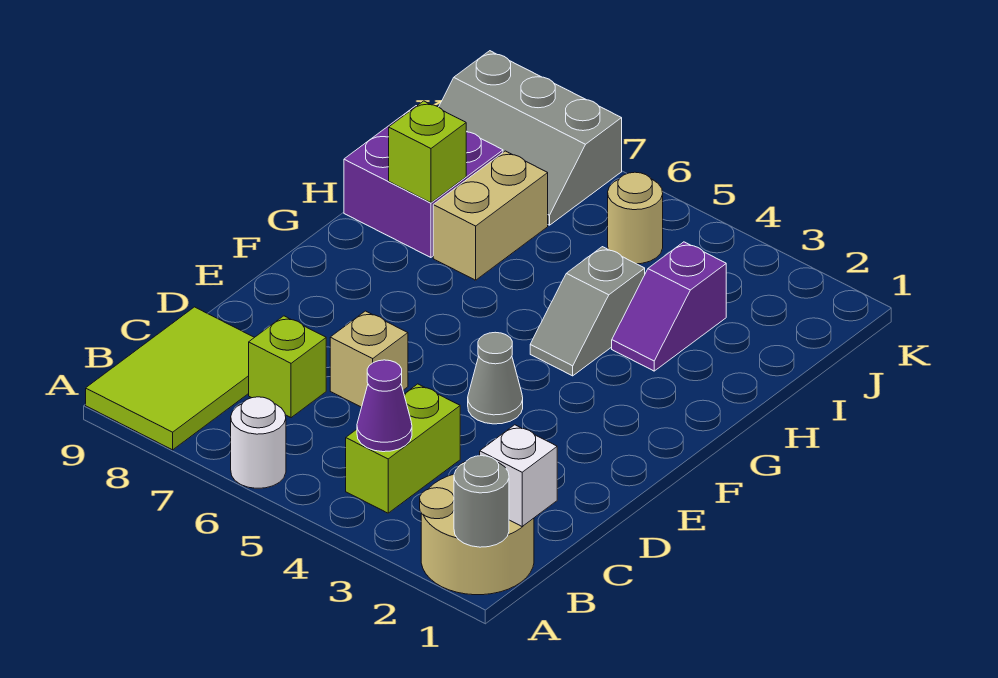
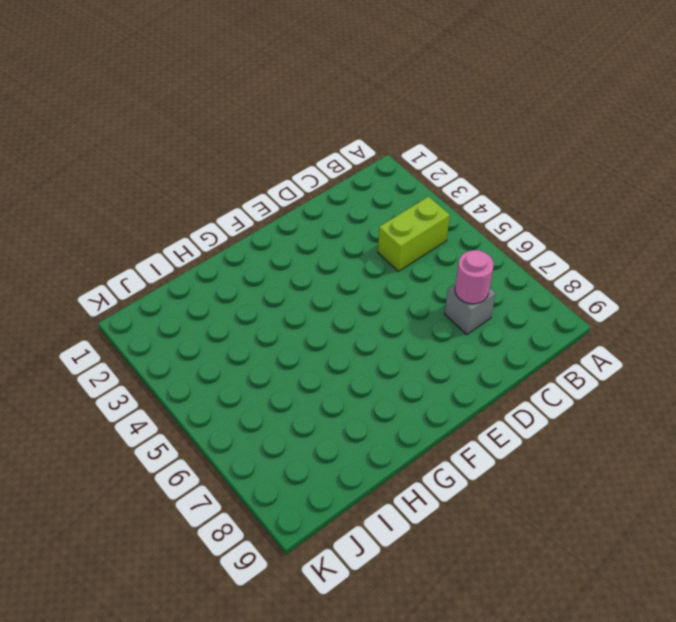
grey brick C7 level 1 -> lime brick C7 level 1
pink round brick C7 level 2 -> none
none -> tan round brick A1:B2 level 1
none -> white round brick A6 level 1
none -> lime tile A8:C9 level 1

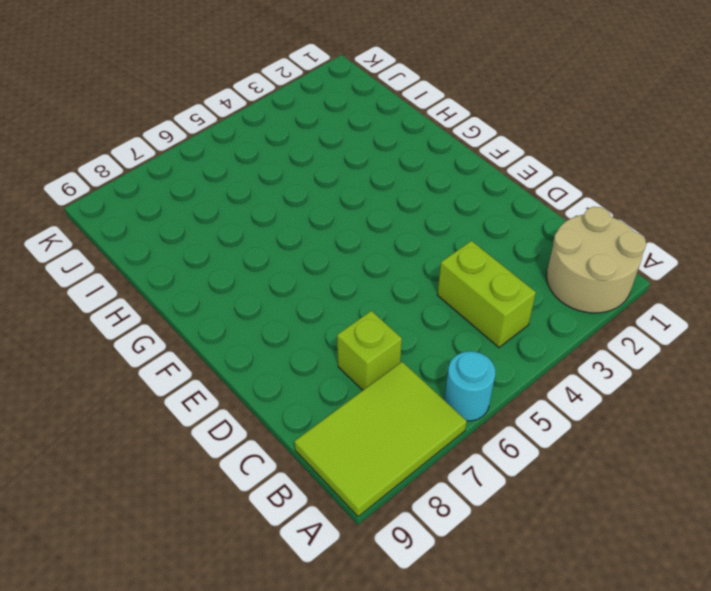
cyan round brick A6 level 1 -> white round brick A6 level 1
lime tile A7:B9 level 1 -> lime tile A8:C9 level 1
none -> tan brick D6 level 1
none -> grey cone E4 level 1
none -> grey slope G4:H4 level 1 top H

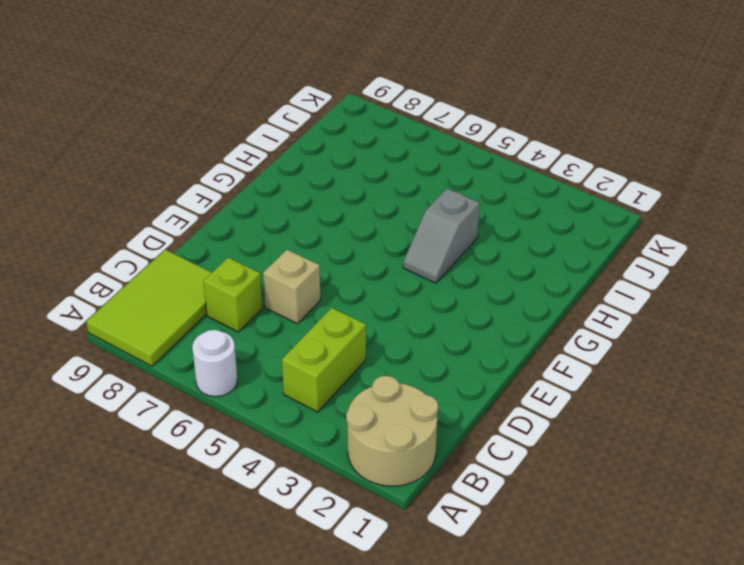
none -> grey cone E4 level 1
none -> purple slope H3:I3 level 1 top I
none -> tan brick H7:I7 level 1

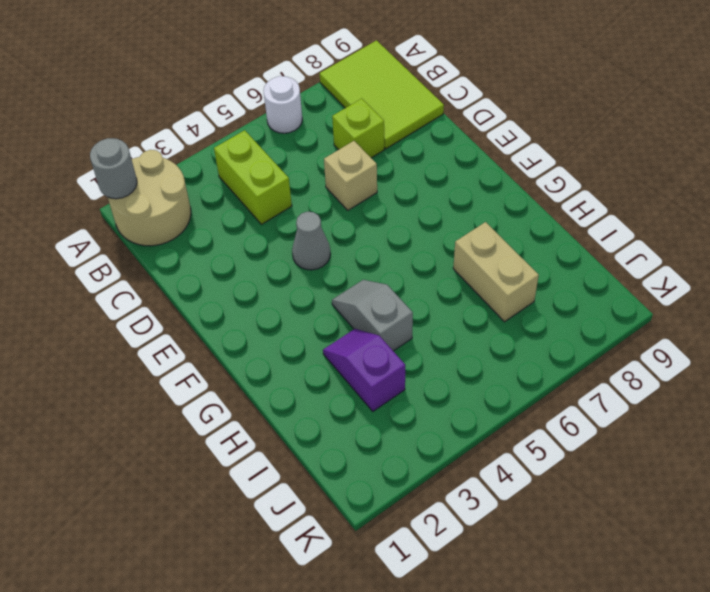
none -> purple brick H8:I9 level 1
none -> tan round brick J5 level 1
none -> grey slope J7:K9 level 1 top K

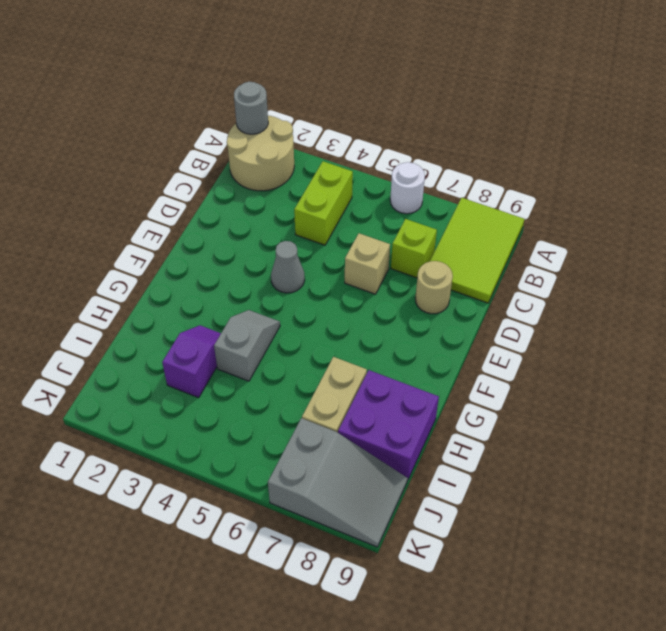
tan round brick D8 level 1 -> tan round brick J5 level 1
grey slope J7:K9 level 1 top 7 -> grey slope J7:K9 level 1 top K
none -> white brick B1 level 2
none -> purple cone B4 level 2
none -> lime brick H8 level 2

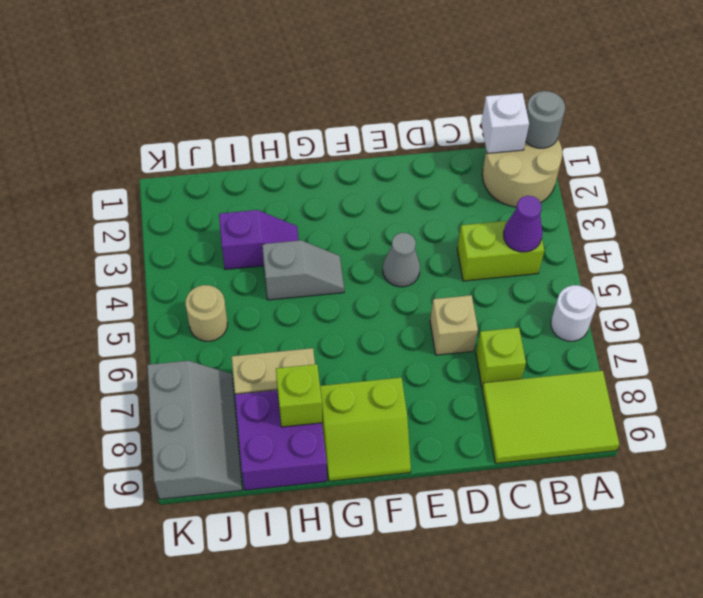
lime slope F8:G9 level 1 top 8 -> none

